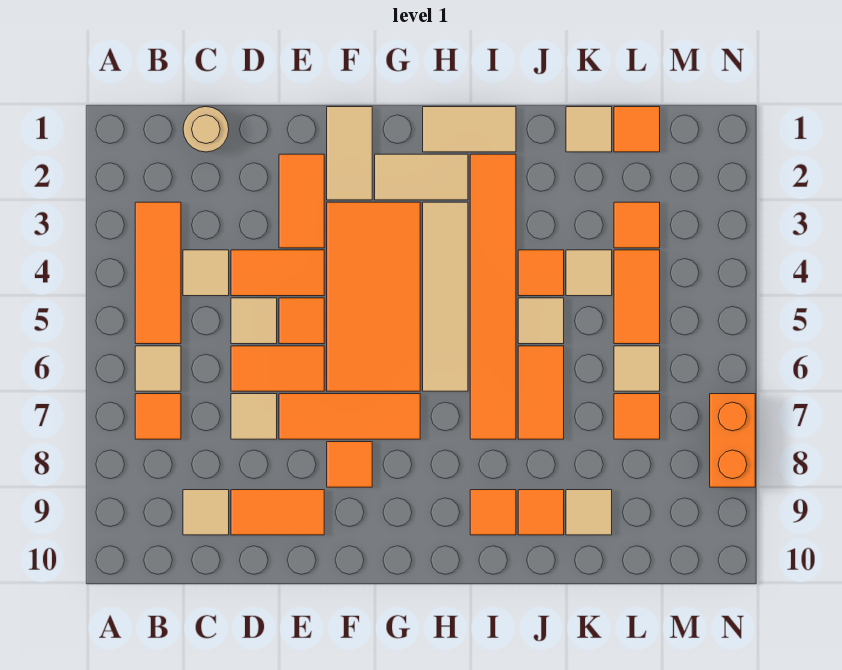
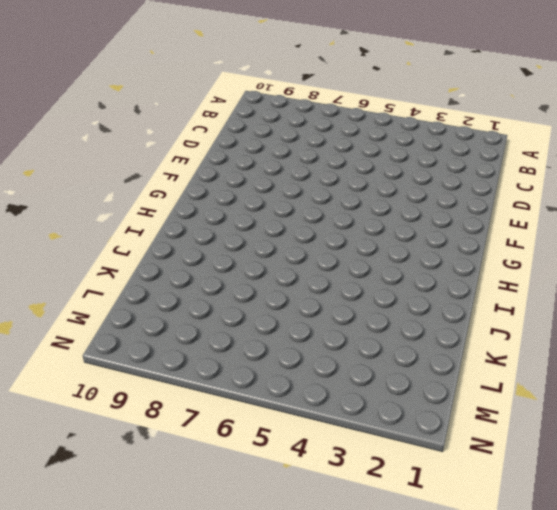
none -> orange tile B3:B5 level 1
none -> tan tile B6 level 1
none -> orange tile B7 level 1
none -> tan round brick C1 level 1

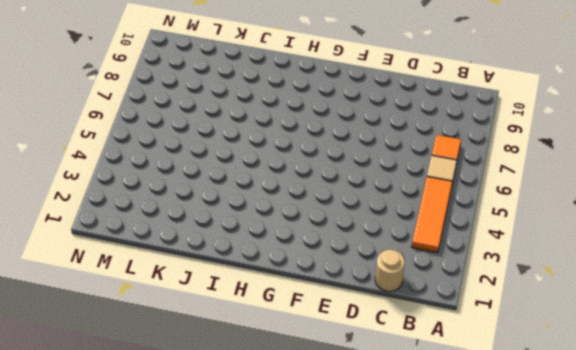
none -> tan tile C4 level 1
none -> tan tile C9 level 1
none -> orange tile D4:E4 level 1
none -> tan tile D5 level 1

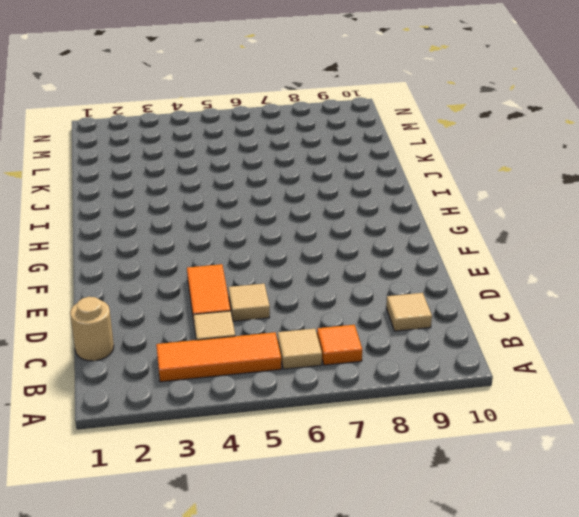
none -> orange tile D6:E6 level 1
none -> tan tile D7 level 1
none -> orange tile D9:E9 level 1
none -> orange tile E2:E3 level 1

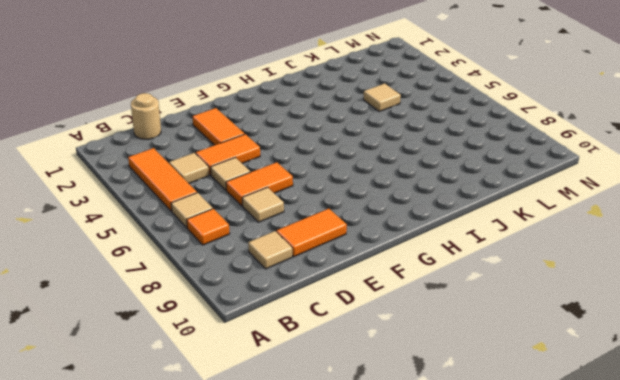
none -> orange tile E5 level 1
none -> orange tile E7:G7 level 1
none -> tan tile F1:F2 level 1
none -> orange tile F3:G6 level 1

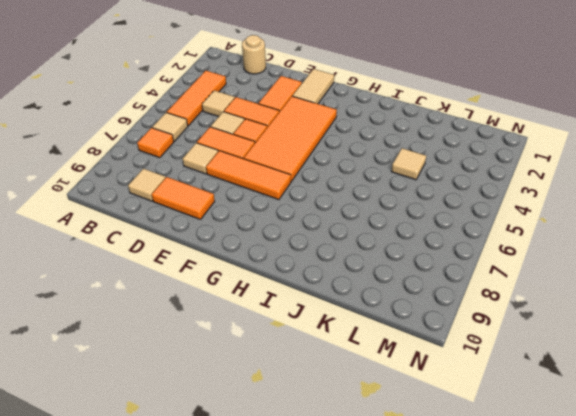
none -> orange tile F8 level 1
none -> tan tile G2:H2 level 1
none -> tan tile H1:I1 level 1
none -> tan tile H3:H6 level 1

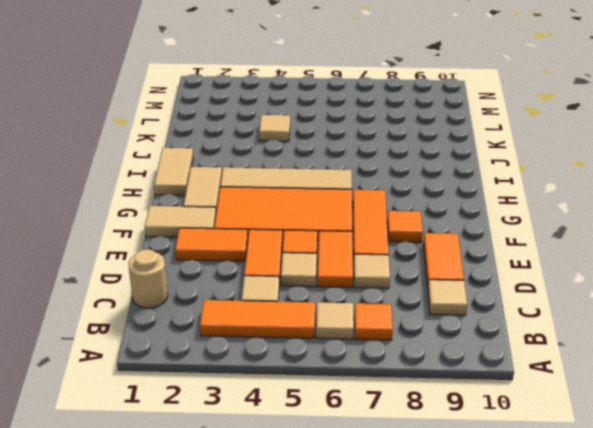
none -> orange tile I2:I7 level 1
none -> orange tile I9 level 1
none -> orange tile J4 level 1
none -> tan tile J5 level 1

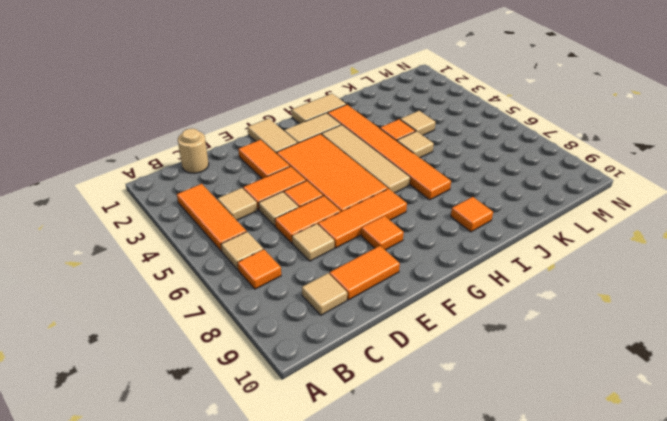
none -> orange tile J6:J7 level 1
none -> orange tile J9 level 1
none -> tan tile K1 level 1
none -> tan tile K9 level 1

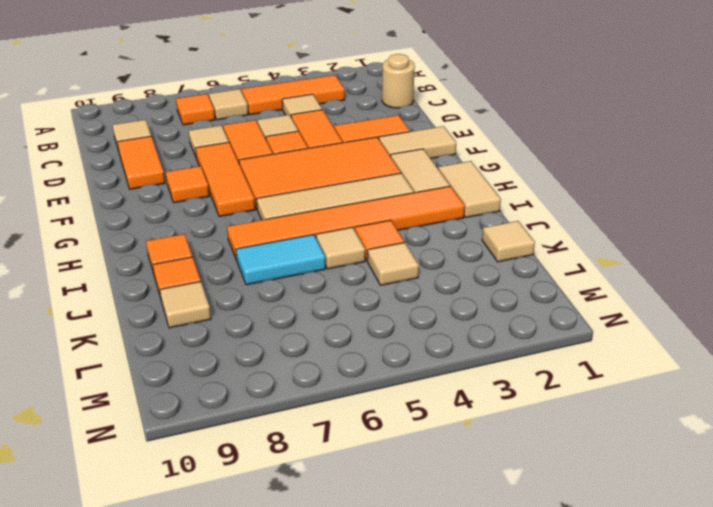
cyan tile J6:J7 level 1 -> orange tile J6:J7 level 1
none -> orange tile L1 level 1
none -> orange tile L3 level 1
none -> orange tile L4:L5 level 1
none -> tan tile L6 level 1

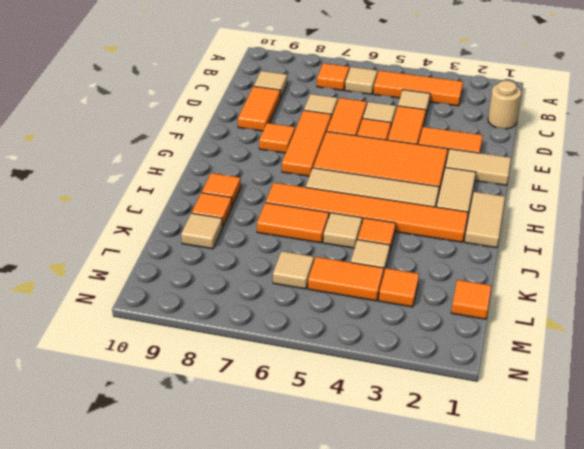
none -> tan tile K1 level 1
none -> orange tile L7 level 1
none -> orange brick N7:N8 level 1

